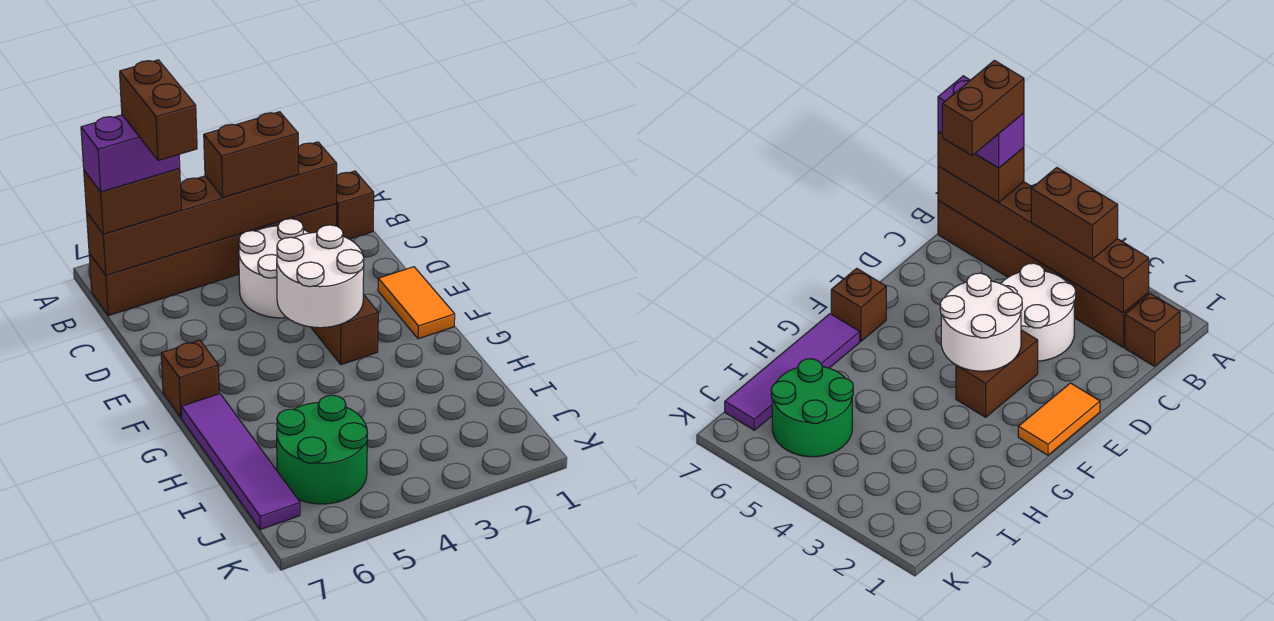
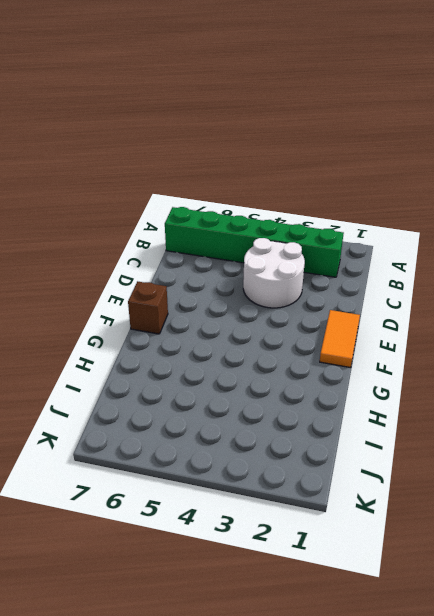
green brick B2:B7 level 1 -> brown brick B2:B7 level 1
none -> brown brick B1 level 1
none -> brown brick E3:F3 level 1
none -> purple tile G7:J7 level 1

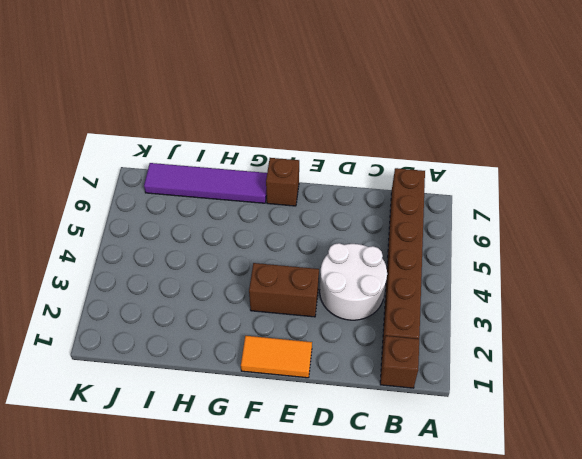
none -> green round brick I5:J6 level 1
none -> brown brick B2:B7 level 2
none -> white round brick E3:F4 level 2

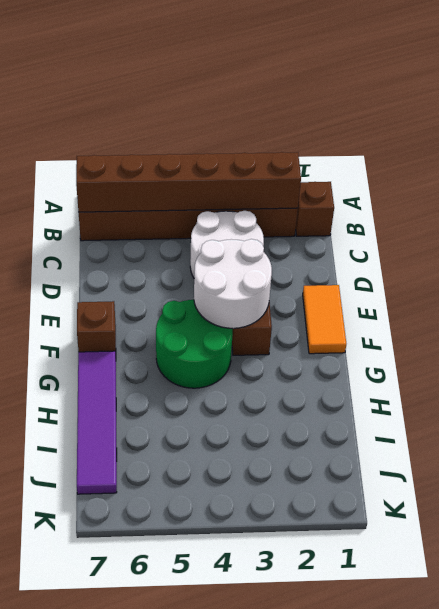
green round brick F4:G5 level 1 -> green round brick I5:J6 level 1
none -> brown brick B3:B4 level 3
none -> brown brick B6:B7 level 3
none -> purple brick B6:B7 level 4

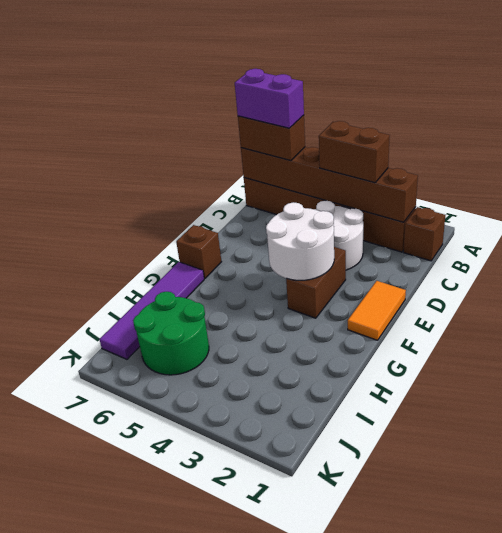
none -> brown brick B6:C6 level 5

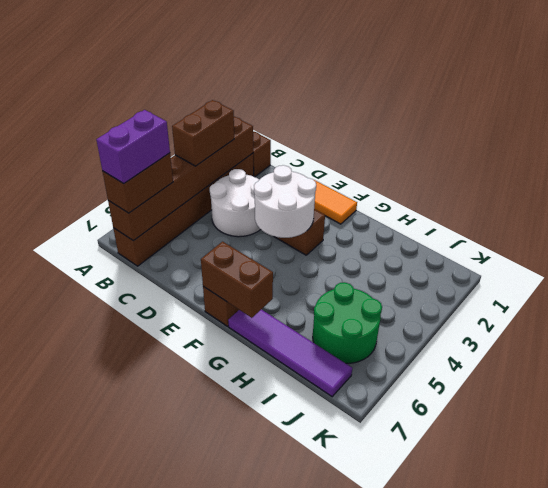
brown brick F7:G7 level 2 -> brown brick B6:C6 level 5

